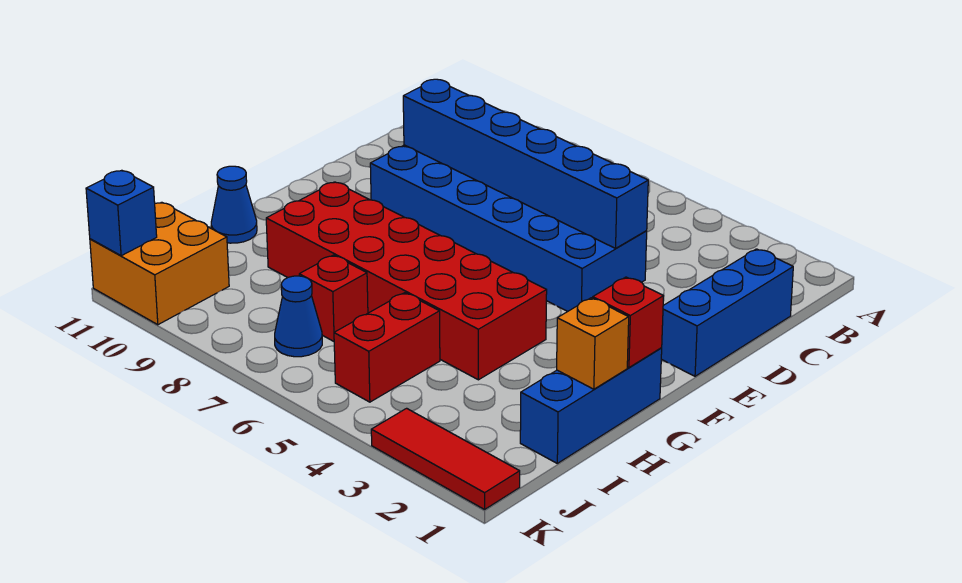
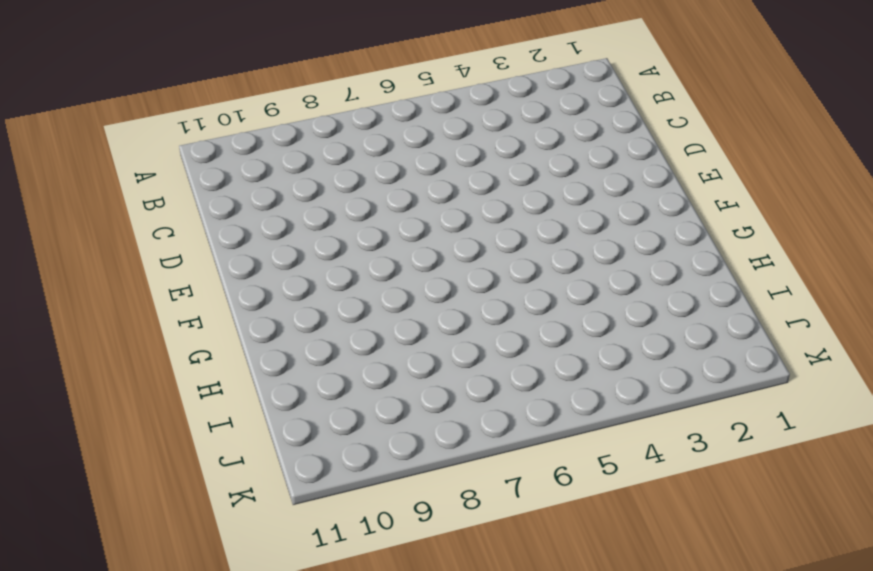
none -> blue brick C1:E1 level 1
none -> blue brick D4:E9 level 1
none -> blue brick G1:I1 level 1

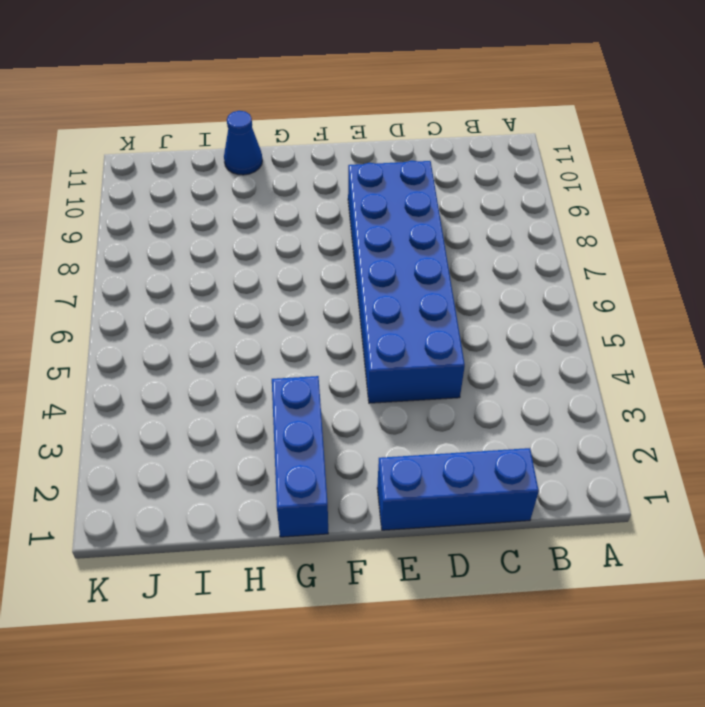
blue brick G1:G3 level 1 -> blue brick G1:I1 level 1
none -> red brick G4:H9 level 1
none -> red brick I5:J5 level 1
none -> red brick I7 level 1

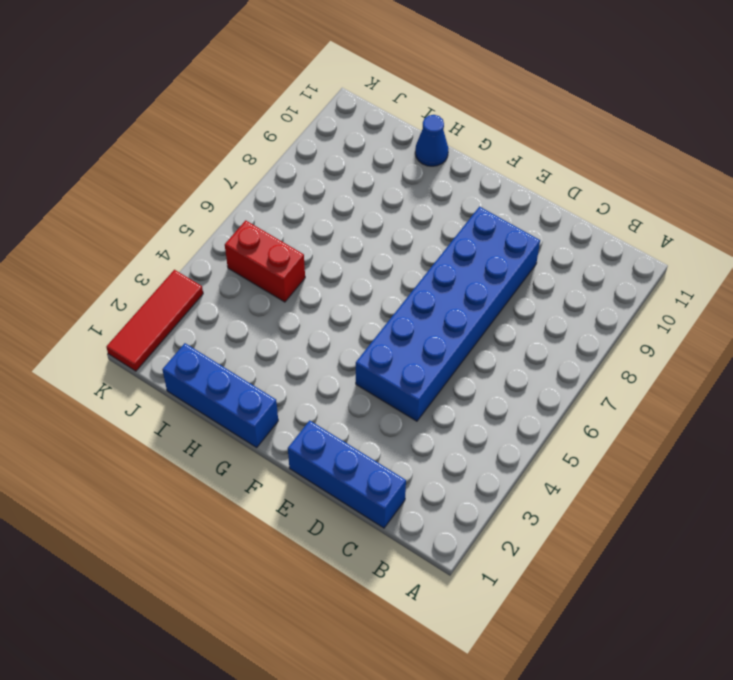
none -> red brick G4:H9 level 1
none -> red brick I7 level 1
none -> blue cone J7 level 1

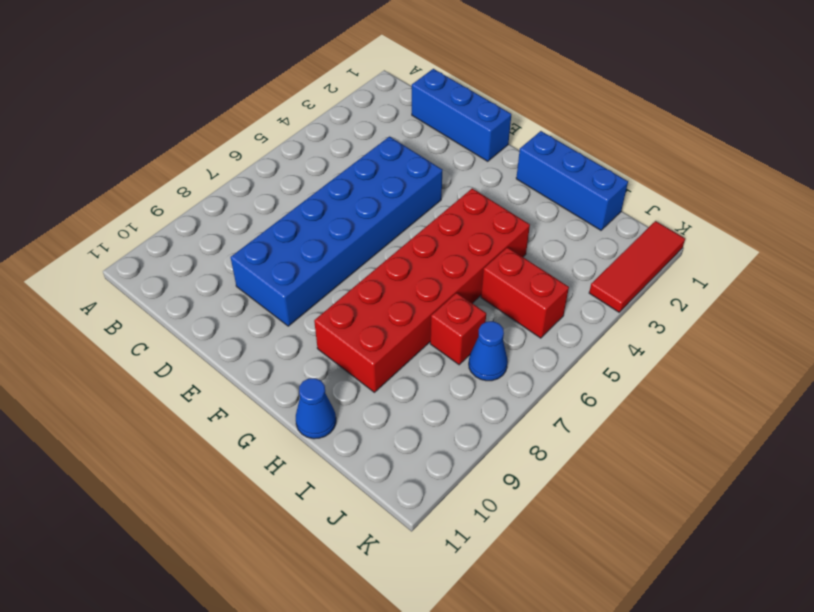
none -> orange brick J10:K11 level 1
none -> blue brick D4:D9 level 2
none -> red brick G1 level 2

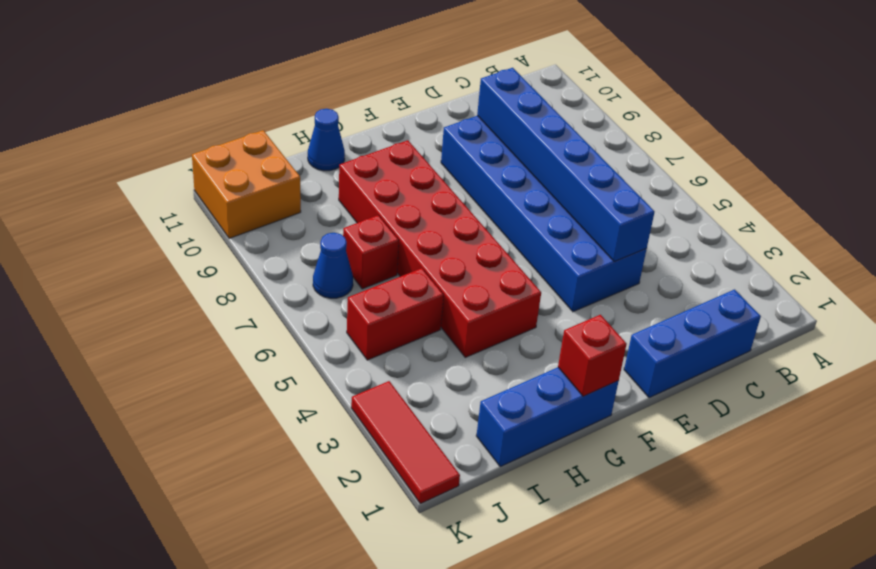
none -> orange brick H1 level 2
none -> blue brick K11 level 2

